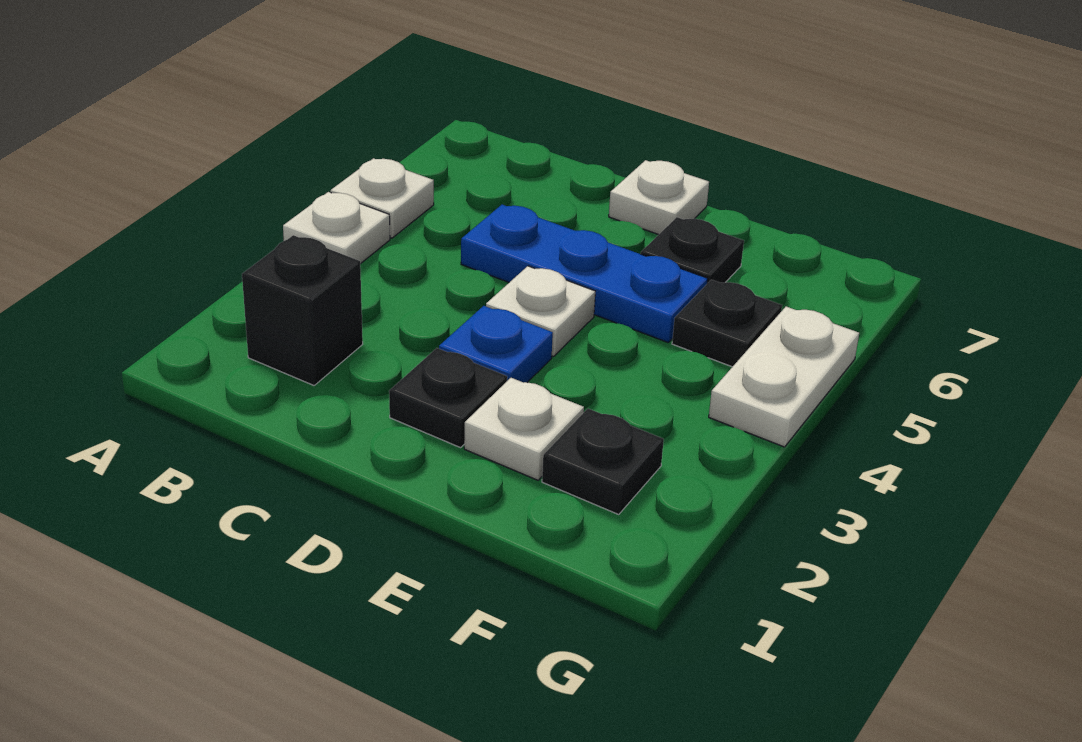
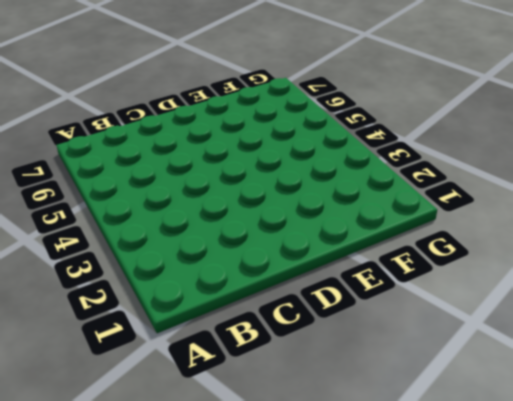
none -> white plate A4 level 1
none -> white plate A5 level 1
none -> black brick B2 level 1

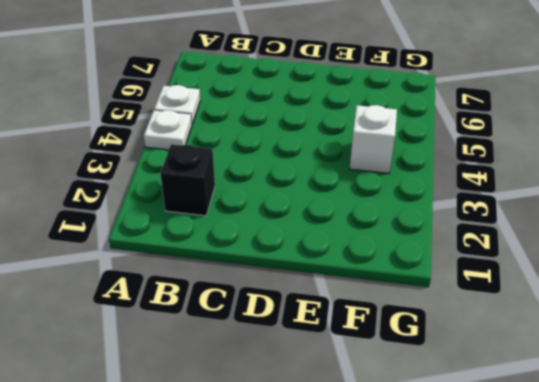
white brick F4 level 1 -> none
none -> blue plate C5:E5 level 1
none -> black plate D2 level 1
none -> blue plate D3 level 1

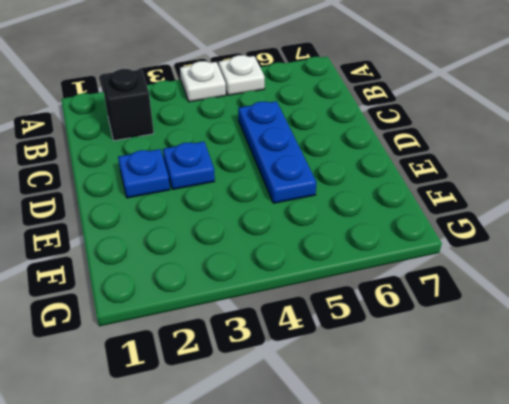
blue plate D2 level 1 -> black plate D2 level 1
none -> white plate D4 level 1
none -> white plate D7 level 1
none -> white plate E2 level 1

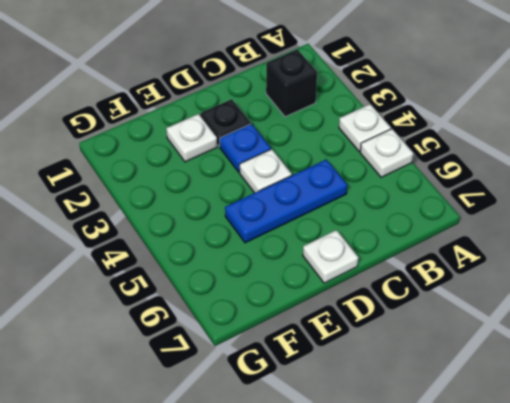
none -> black plate E6 level 1
none -> black plate F2 level 1
none -> black plate F5 level 1

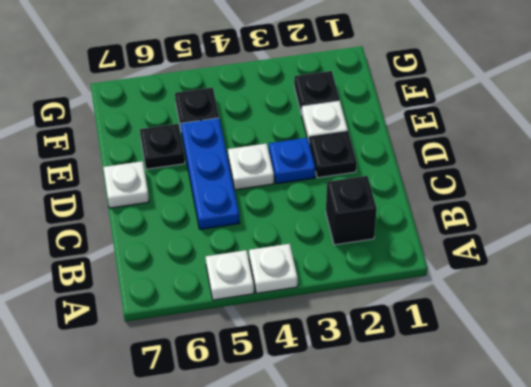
none -> white plate G4:G5 level 1

